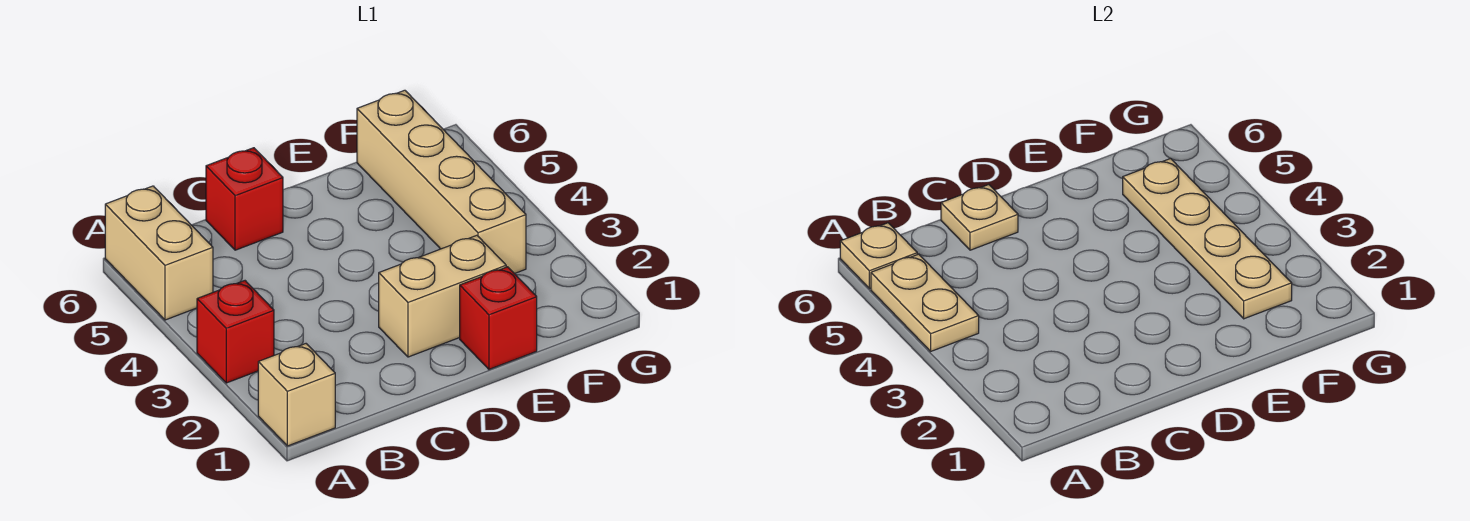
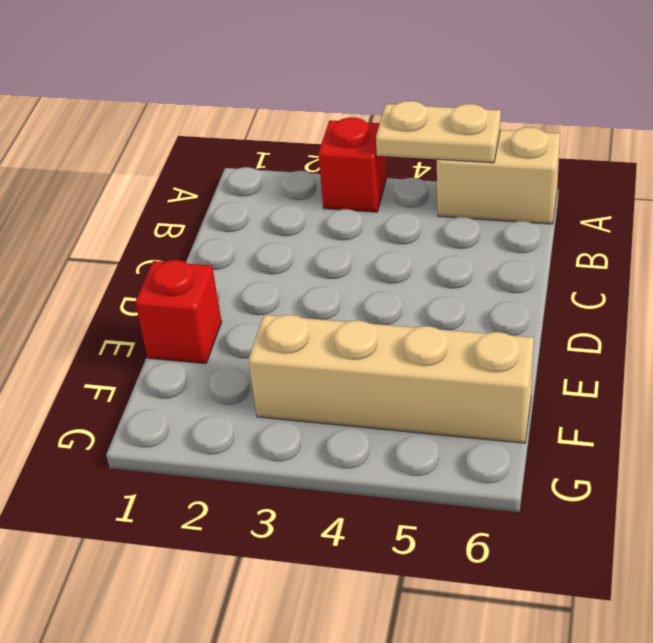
none -> tan brick A1 level 1
none -> red brick C6 level 1

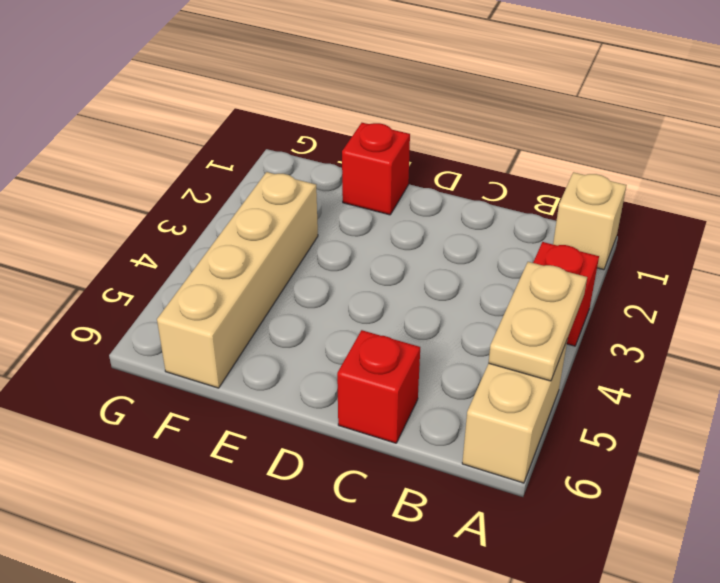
none -> tan brick D2:E2 level 1
none -> tan plate A6 level 2

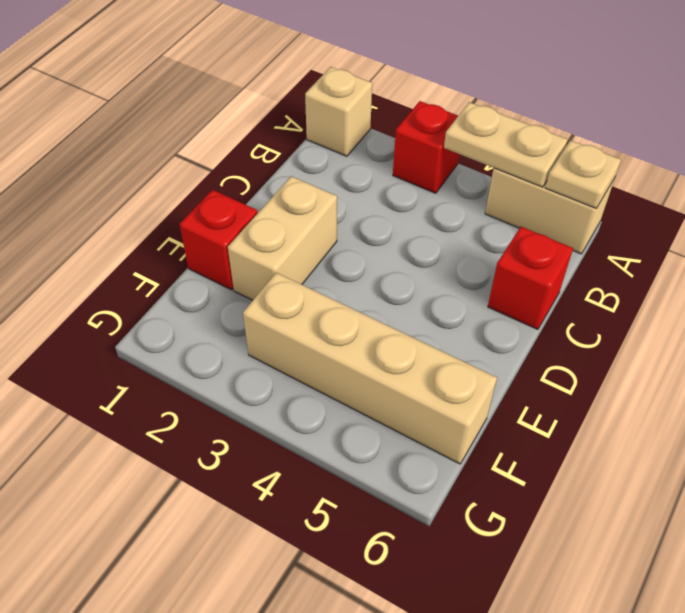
none -> tan plate C6 level 2
none -> tan plate F2:F5 level 2

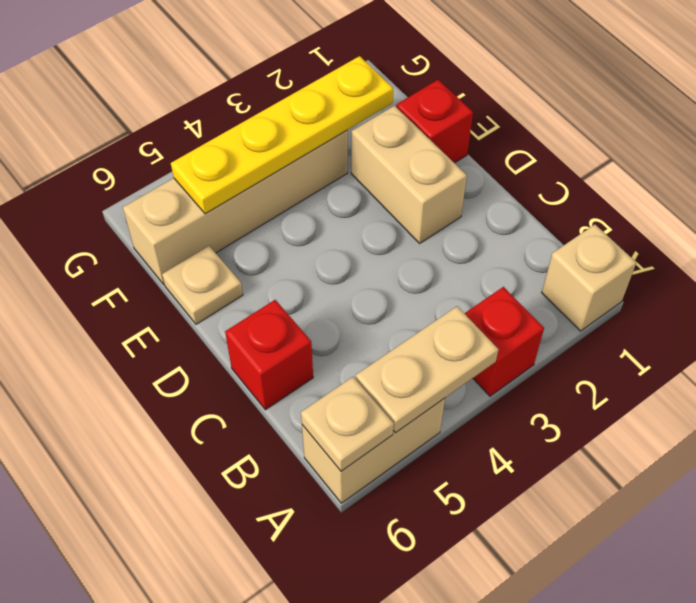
tan plate E6 level 1 -> tan plate C6 level 2
yellow plate F2:F5 level 2 -> tan plate F2:F5 level 2

